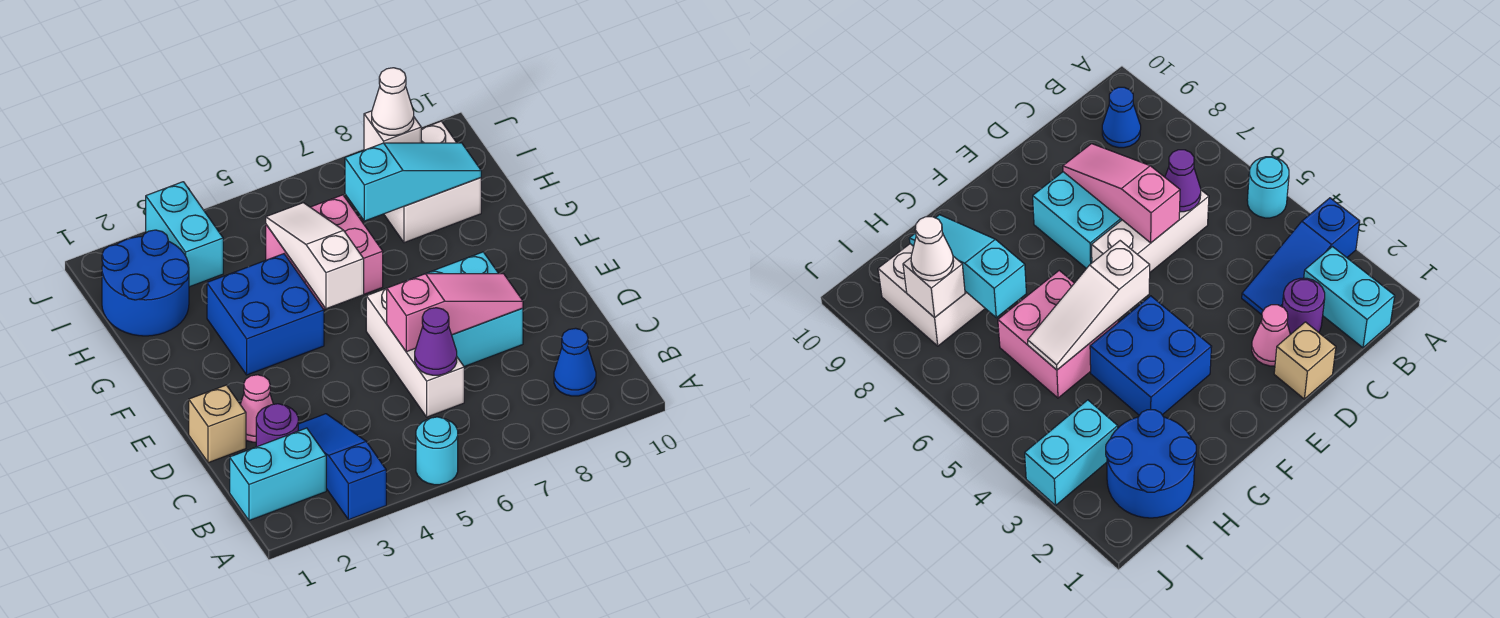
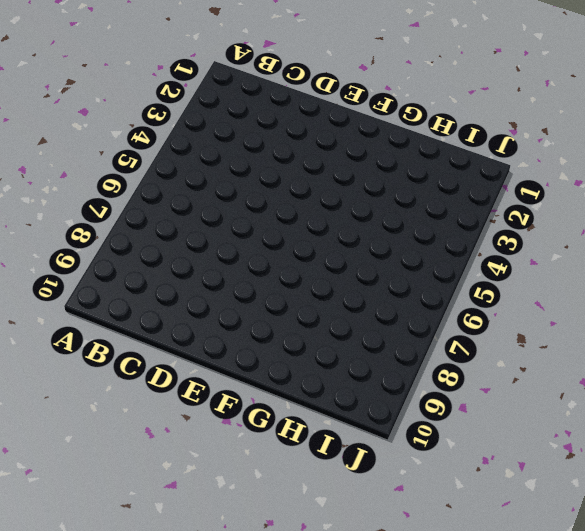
none -> blue slope A3:C3 level 1 top A
none -> cyan round brick A5 level 1
none -> cyan brick B1:B2 level 1

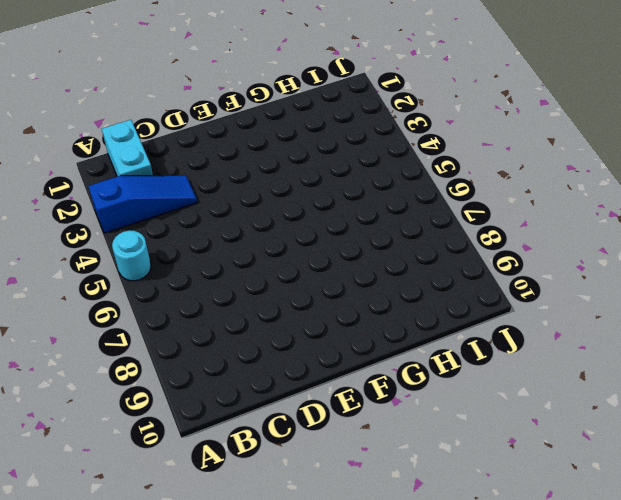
none -> blue cone B9 level 1
none -> purple round brick C2 level 1
none -> white brick C6:E6 level 1

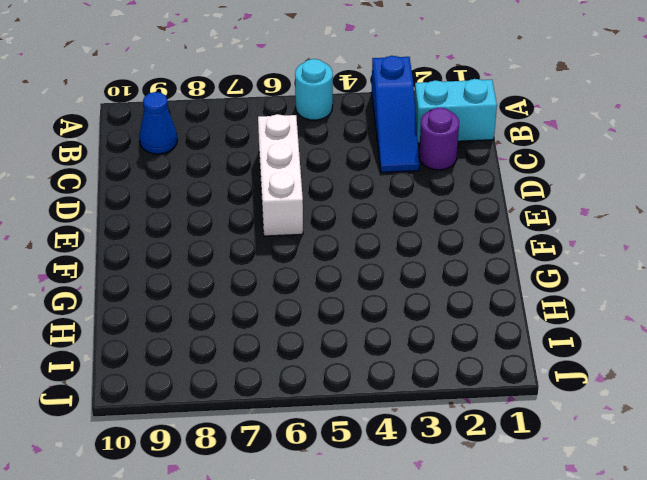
none -> tan brick D1 level 1
none -> pink cone D2 level 1
none -> cyan brick D7:E8 level 1

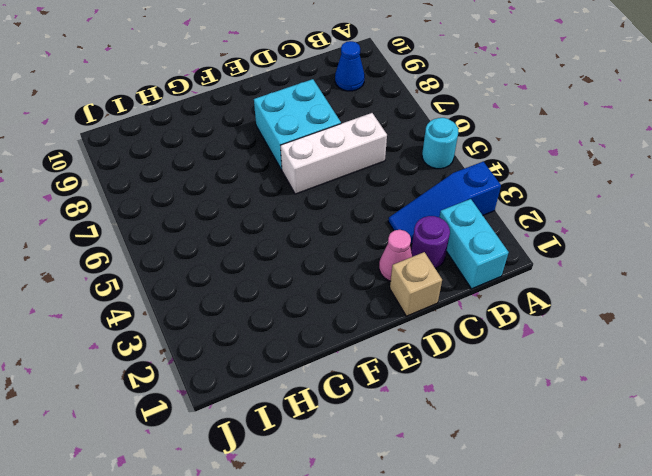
none -> blue brick F3:G4 level 1
none -> pink brick G5:H6 level 1
none -> blue round brick H1:I2 level 1

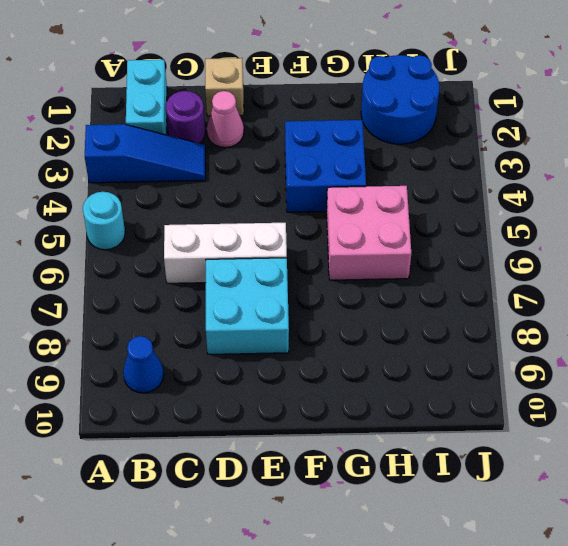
none -> white brick H8:I9 level 1
none -> cyan brick I3:J3 level 1
none -> purple cone C6 level 2

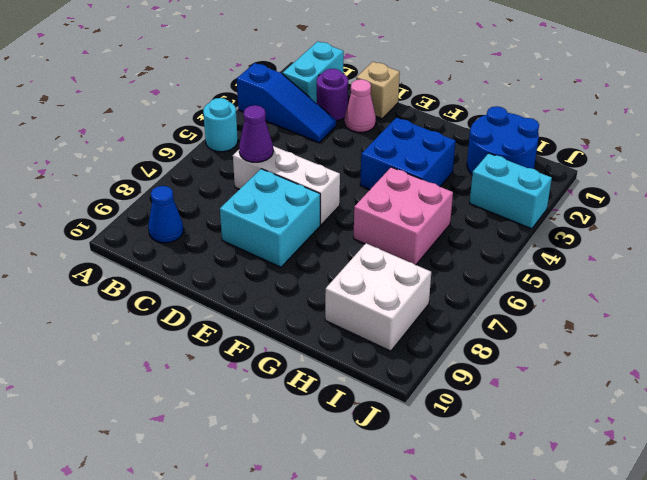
none -> pink slope D6:D8 level 2 top 6
none -> white slope F5:H5 level 2 top F
none -> cyan slope H7:H9 level 2 top 7

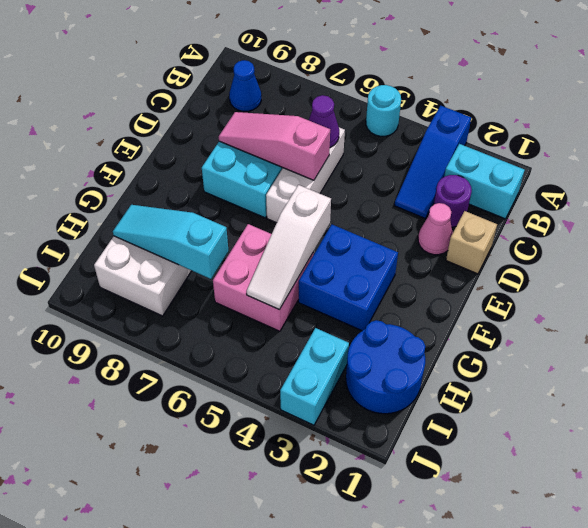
none -> white brick I8 level 2
none -> white cone I8 level 3

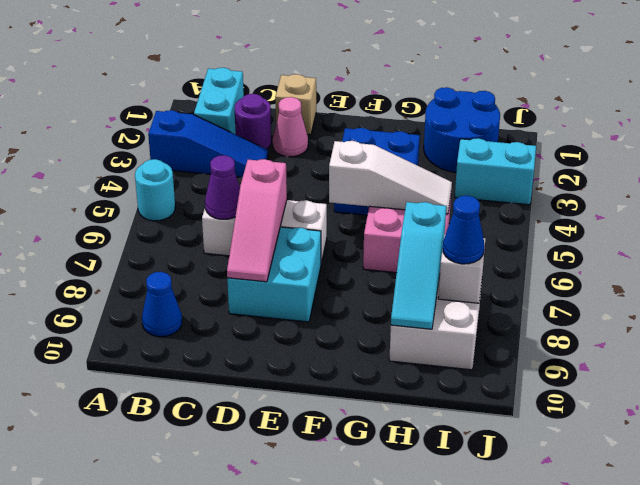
blue cone I8 level 3 -> white cone I8 level 3

